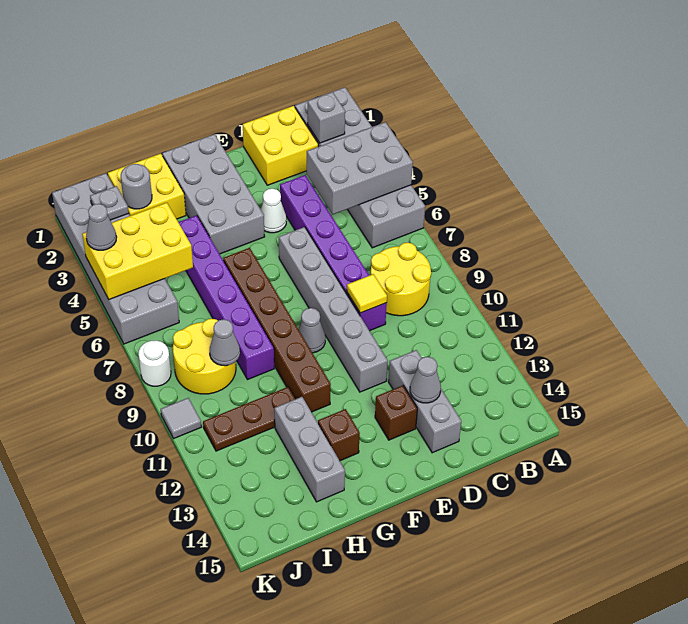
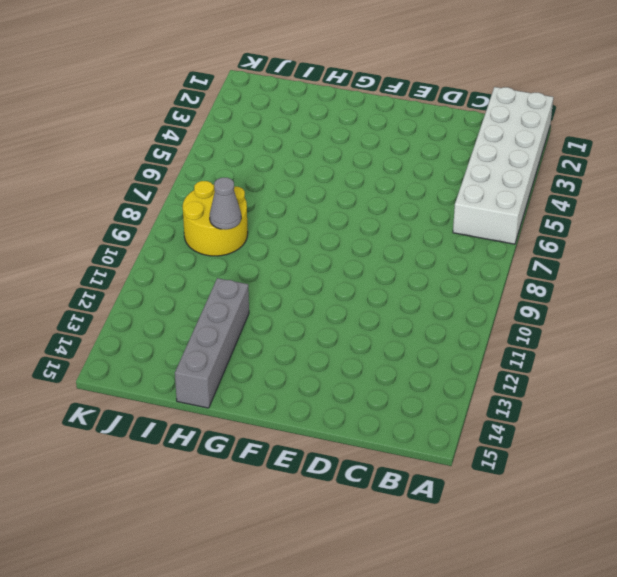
white brick A1:B6 level 1 -> grey brick A1:B6 level 1
grey brick H12:H15 level 1 -> grey brick H12:H14 level 1
none -> yellow round brick B8:C9 level 1
none -> yellow brick C1:D2 level 1
none -> purple brick D4:D9 level 1

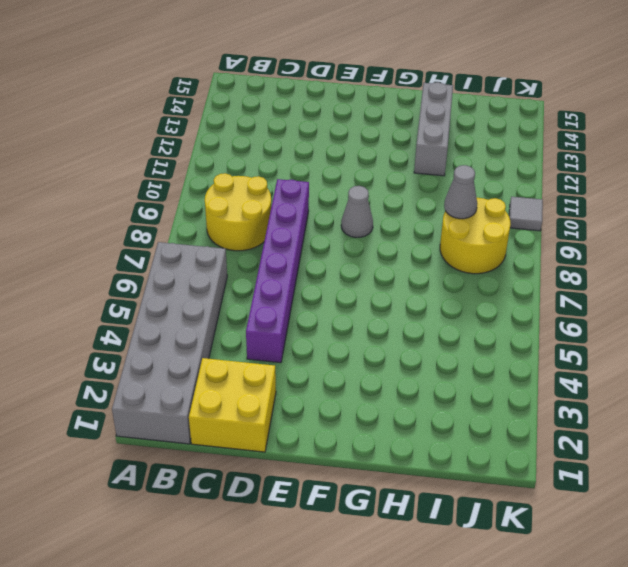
none -> grey brick D12:D14 level 1
none -> white cone E4 level 1
none -> grey brick E6:E11 level 1

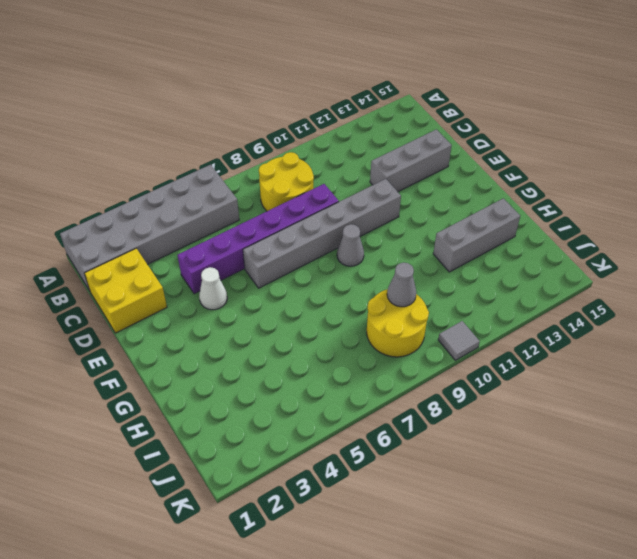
none -> brown brick E13 level 1
none -> grey brick F1:G4 level 1
none -> brown brick G6:G11 level 1

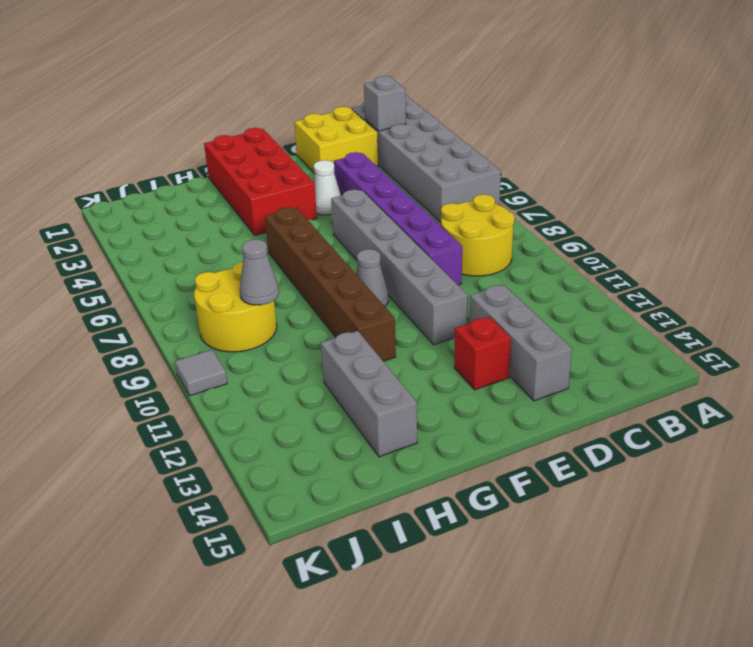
red brick E13 level 1 -> brown brick E13 level 1
red brick F1:G4 level 1 -> grey brick F1:G4 level 1
none -> brown brick G13 level 1
none -> yellow brick H1:I2 level 1
none -> purple brick H4:H9 level 1

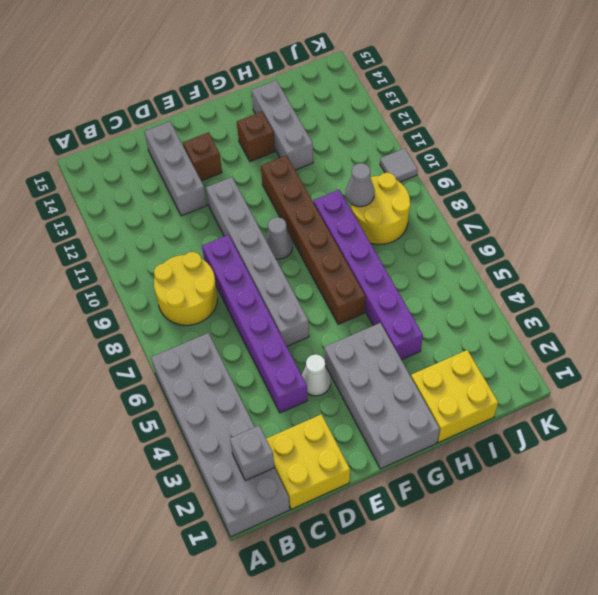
none -> brown plate H11:J11 level 1
none -> grey brick J1:K6 level 1
none -> white round brick K8 level 1

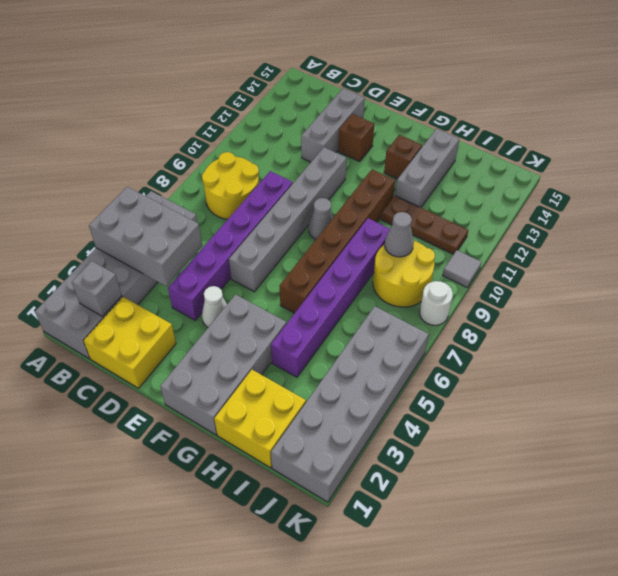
none -> yellow tile D9 level 2
none -> grey cone D13 level 2
none -> grey round brick I2 level 2

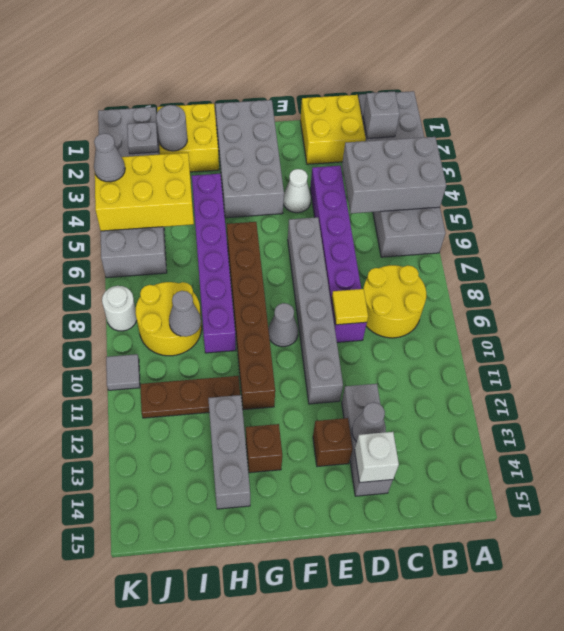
white brick D14 level 2 -> none

